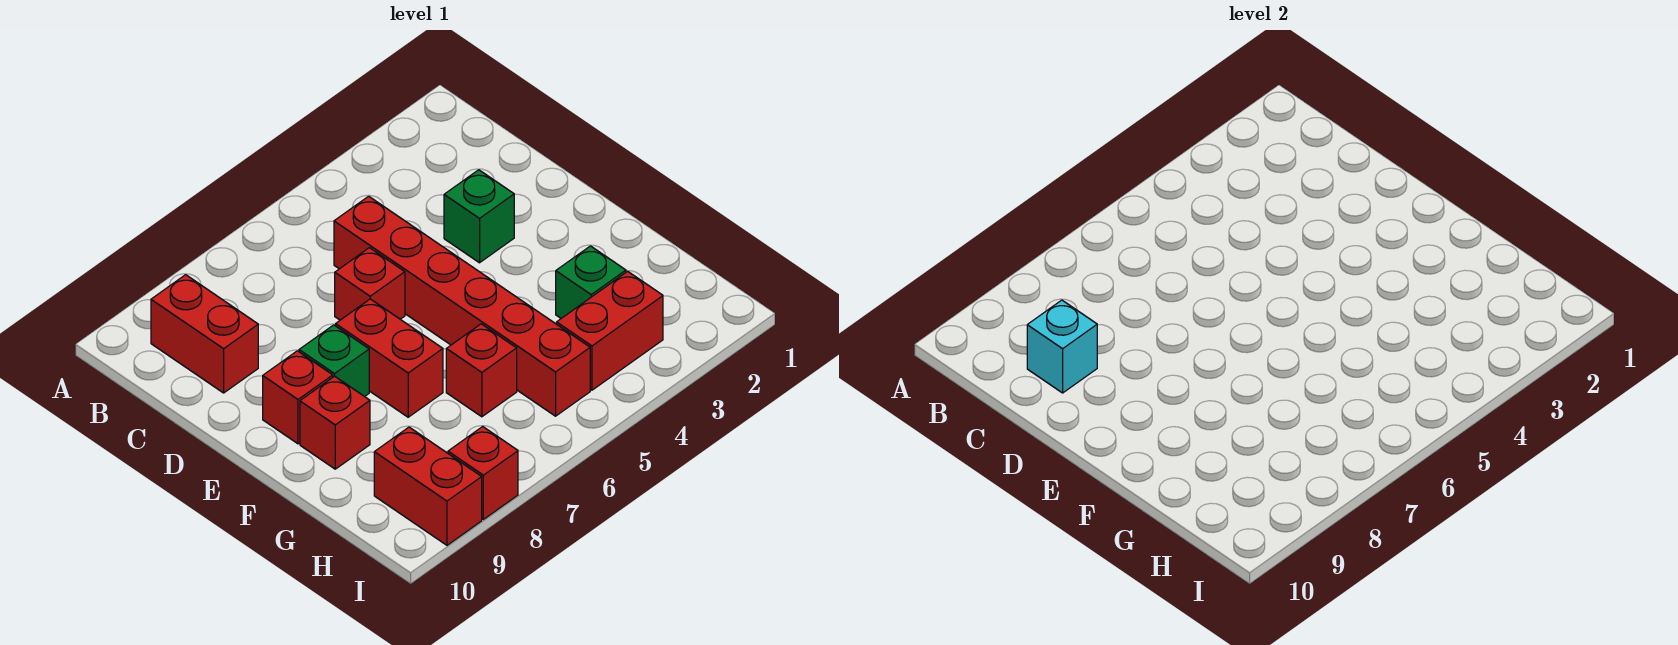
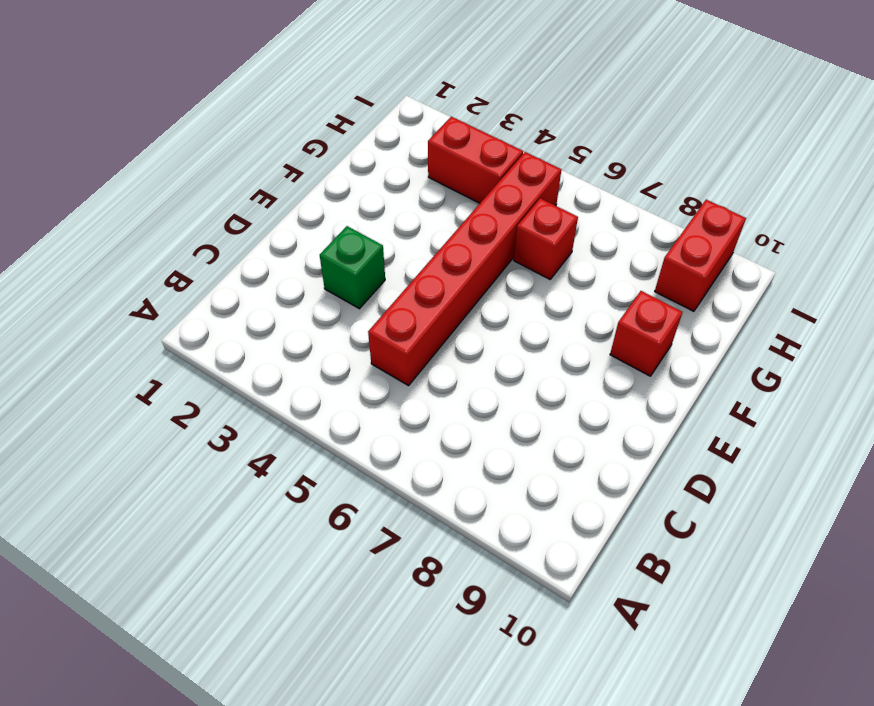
none -> red brick B9:C9 level 1
none -> red brick D6 level 1
none -> red brick E7:F7 level 1

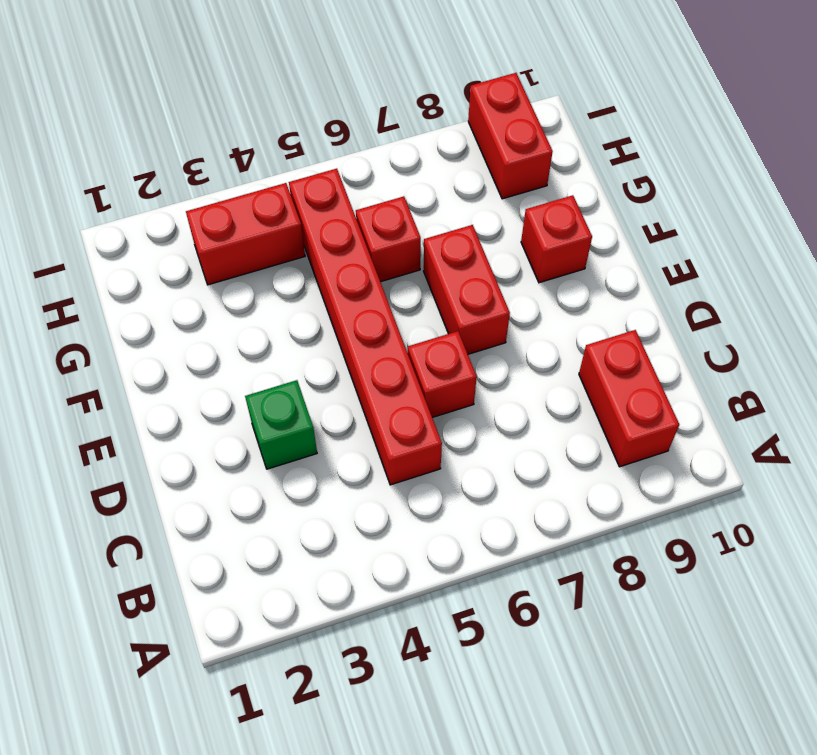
none -> green brick E8 level 1
none -> red brick E9 level 1
none -> green brick G3 level 1

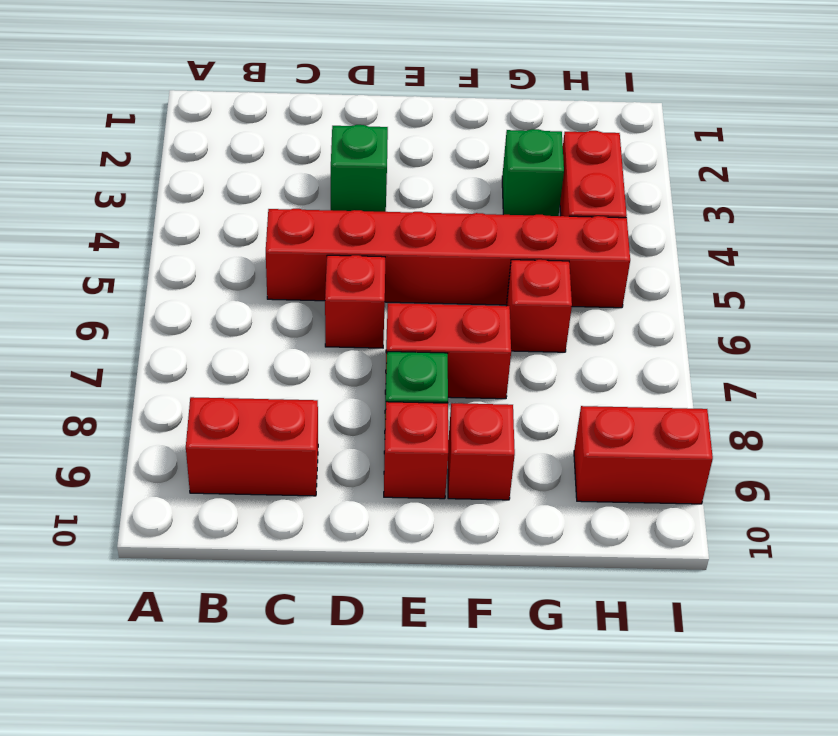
none -> red brick I8 level 1
none -> cyan brick C9 level 2

